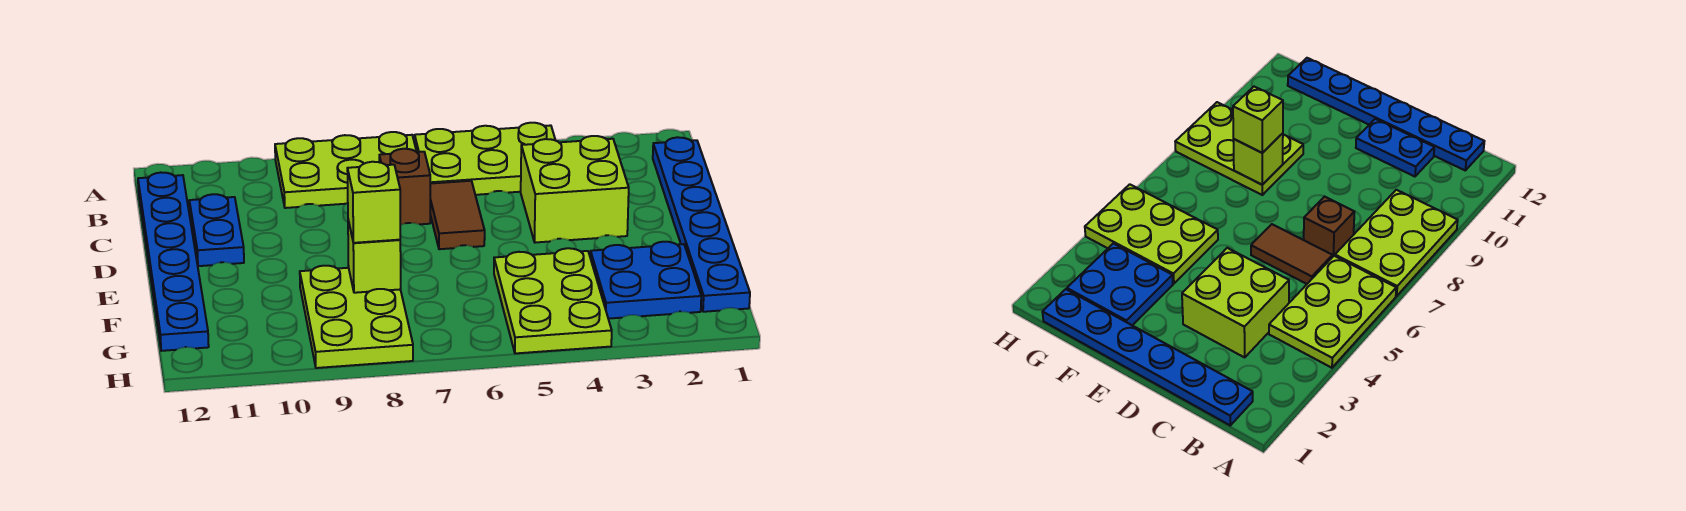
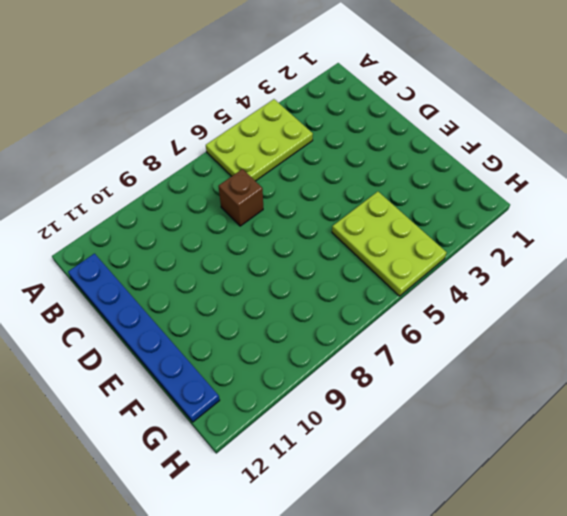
none -> lime plate A7:B9 level 1
none -> blue plate B1:G1 level 1
none -> lime brick C3:D4 level 1

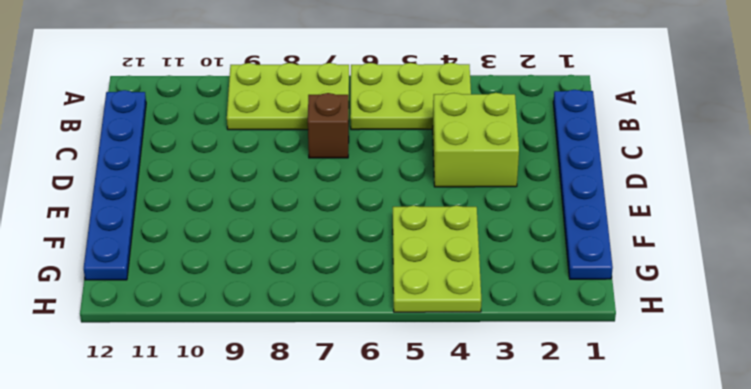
none -> brown tile C6:D6 level 1
none -> blue plate C11:D11 level 1
none -> blue plate F2:G3 level 1

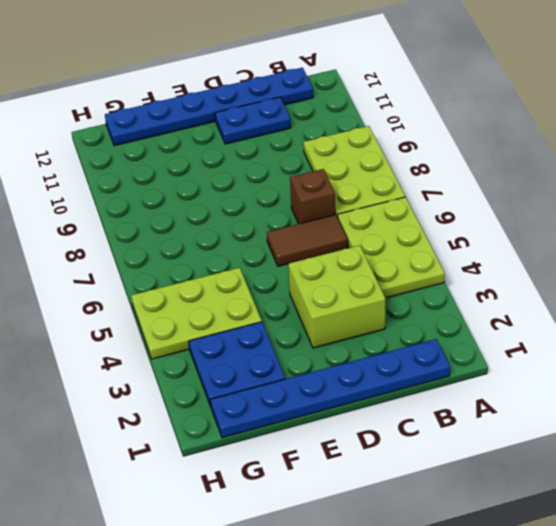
none -> lime plate F8:H9 level 1
none -> lime brick F8 level 2
none -> lime brick F8 level 3

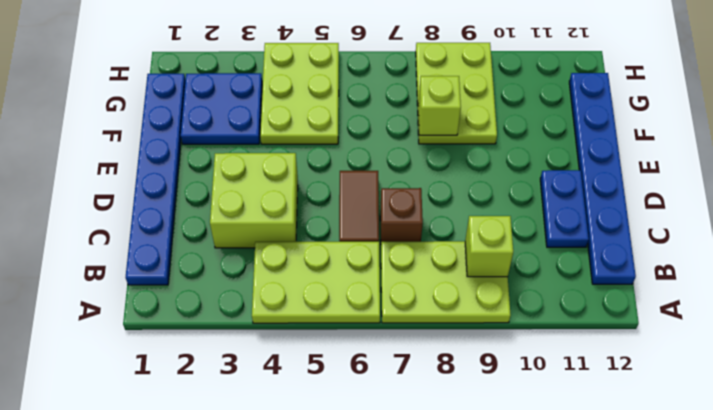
lime brick B9 level 2 -> lime brick F8 level 3

